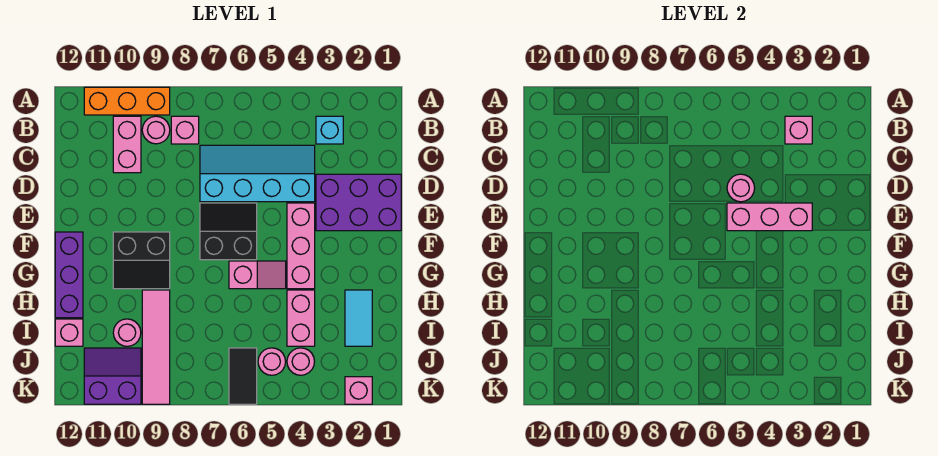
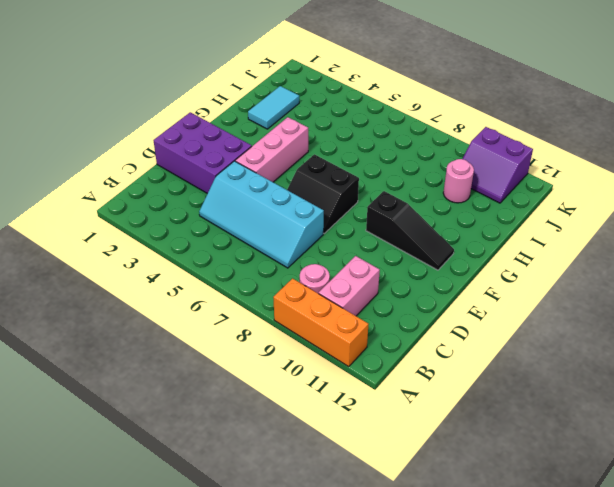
black slope F9:F11 level 1 top 9 -> black slope F9:G10 level 1 top F
none -> cyan brick B3 level 1
none -> pink brick B8 level 1
none -> purple brick F12:H12 level 1

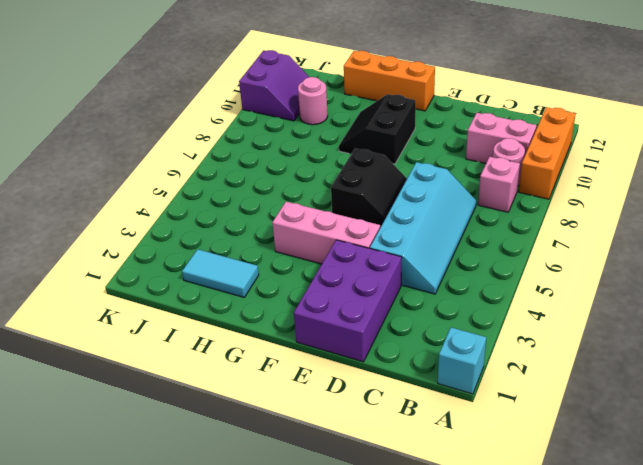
cyan brick A1 level 1 -> cyan brick B3 level 1
orange brick F12:H12 level 1 -> purple brick F12:H12 level 1
none -> pink slope G5:G6 level 1 top 6
none -> pink brick H4:I4 level 1
none -> pink tile H9:K9 level 1

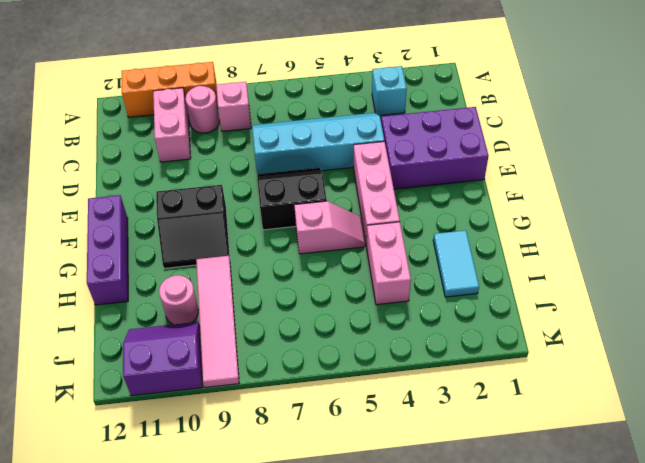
none -> pink brick I12 level 1
none -> pink round brick J4 level 1
none -> pink round brick J5 level 1

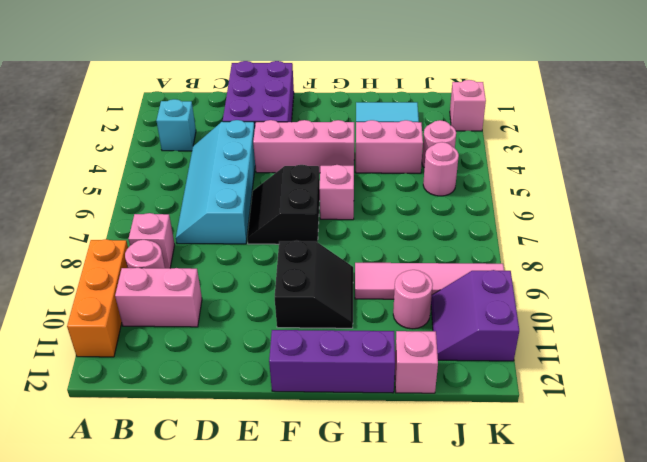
none -> black tile J6:K6 level 1
none -> pink brick B3 level 2
none -> pink round brick D5 level 2

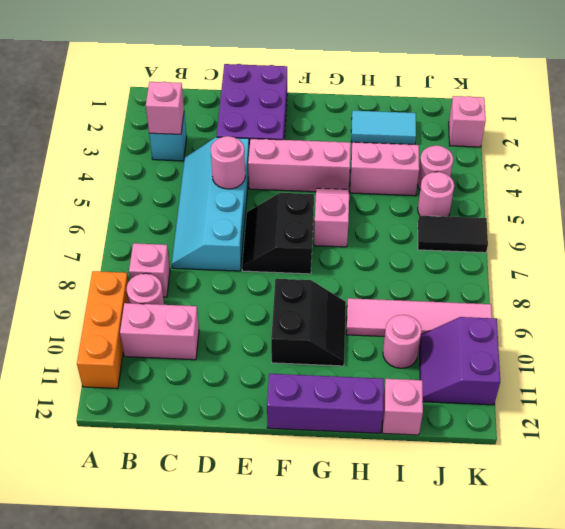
none -> pink brick E3:E5 level 2

